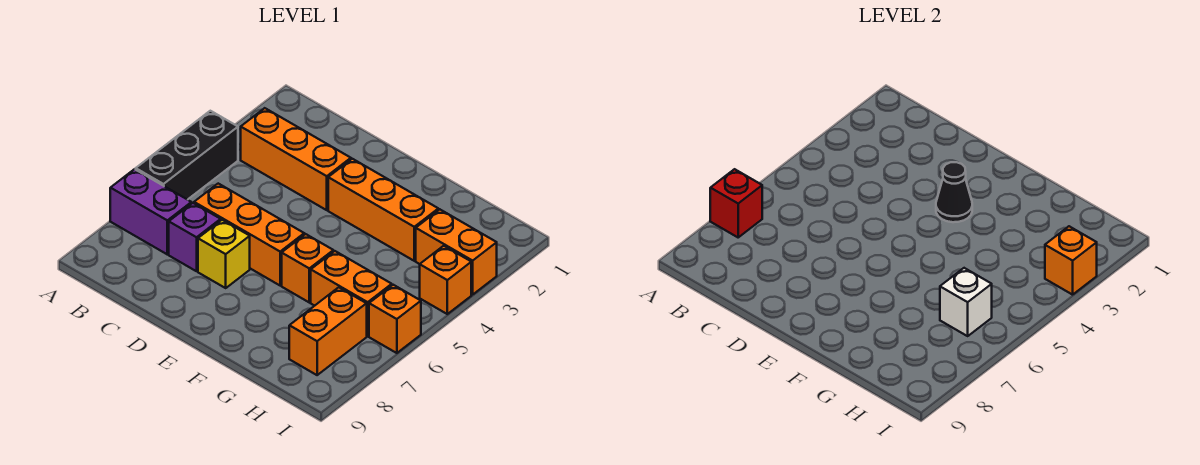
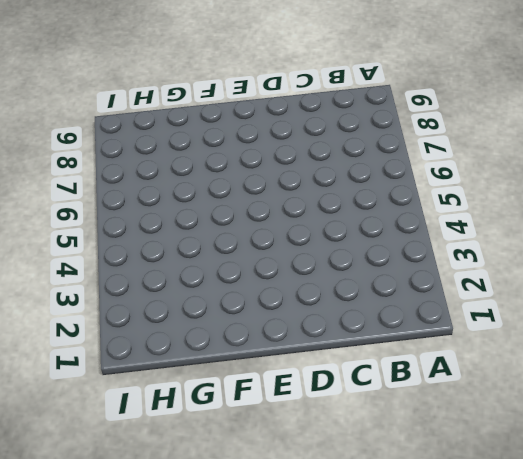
none -> black brick A4:A6 level 1
none -> purple brick A7:B7 level 1
none -> orange brick B3:D3 level 1

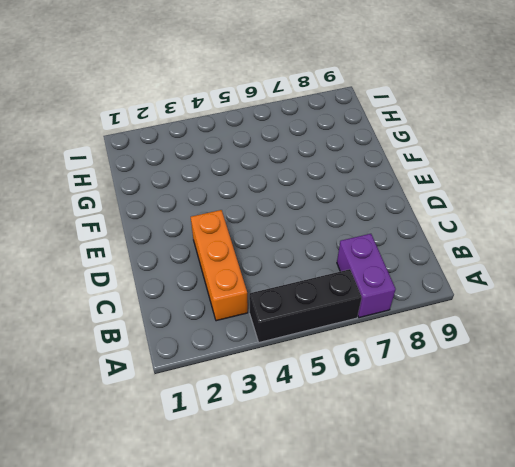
none -> orange brick C6:E6 level 1
none -> purple brick C7 level 1
none -> yellow brick D7 level 1

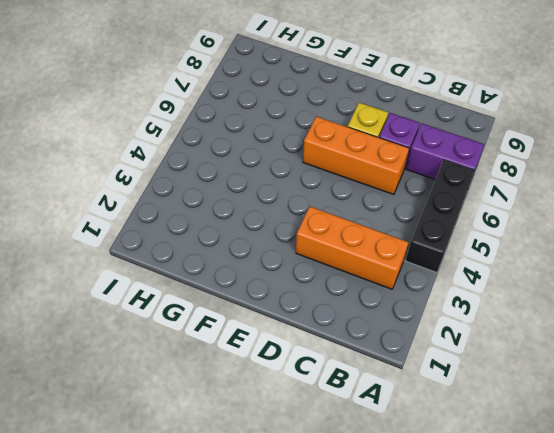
none -> orange brick E3:G3 level 1
none -> orange brick F6 level 1
none -> orange brick G6:H6 level 1

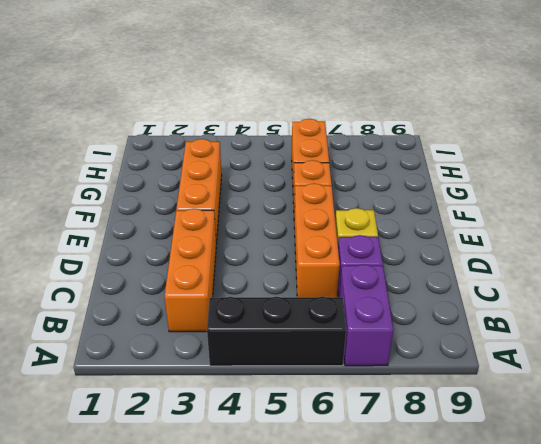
none -> orange brick H3:I3 level 1
none -> orange brick H7:H8 level 1
none -> orange brick I4 level 1

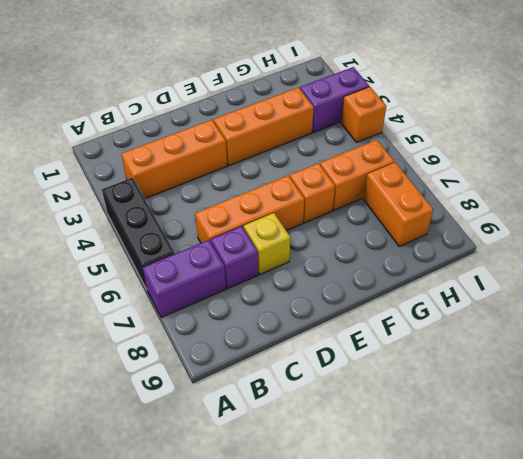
purple brick H3:I3 level 1 -> orange brick H3:I3 level 1
none -> orange brick I6 level 1
none -> red brick A7 level 2
none -> black cone E3 level 2

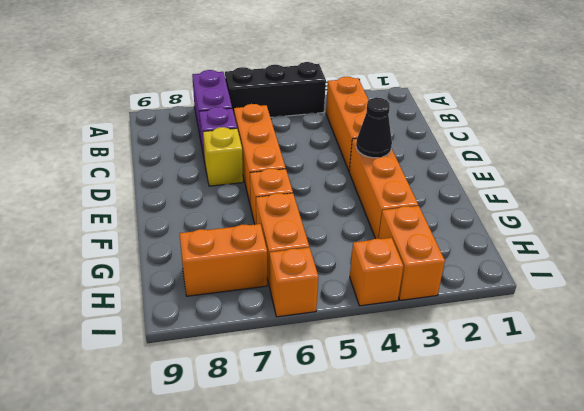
none -> red brick A7 level 2
none -> white brick H6 level 2
none -> orange brick I3 level 2

